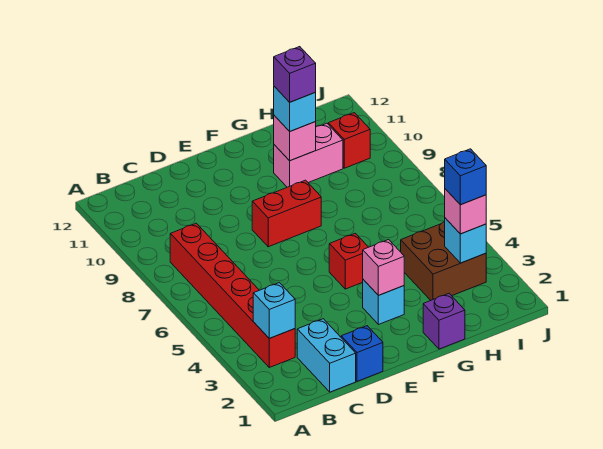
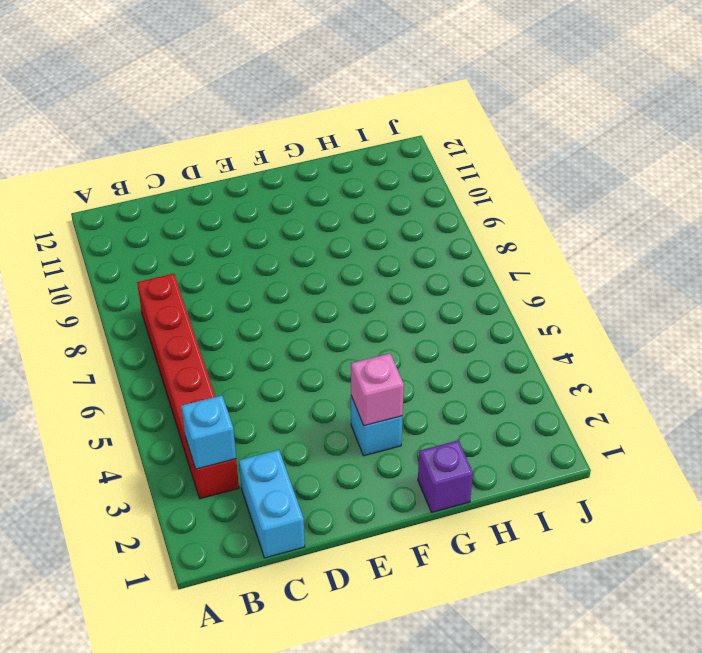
none -> blue brick D1 level 1
none -> red brick E8:F8 level 1
none -> red brick F5 level 1

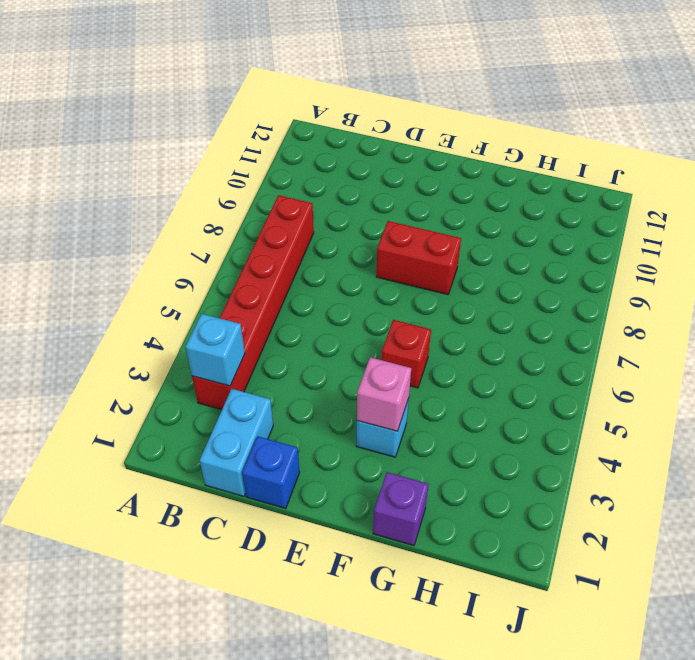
none -> pink brick G10:H10 level 1
none -> brown brick H3:I4 level 1
none -> red brick I10 level 1

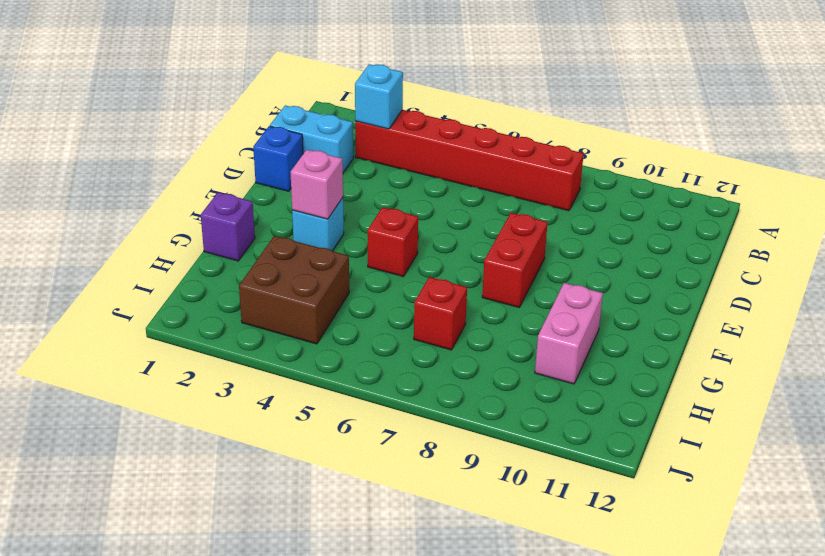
red brick H7 level 1 -> red brick I10 level 1
none -> pink brick G10 level 2
none -> cyan brick I3 level 2
none -> cyan brick G10 level 3

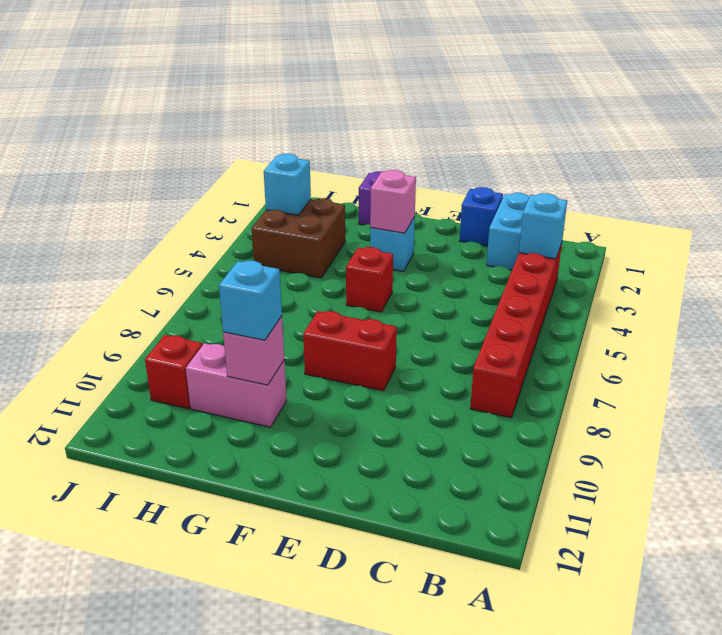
none -> pink brick I3 level 3
none -> purple brick G10 level 4
none -> blue brick I3 level 4

